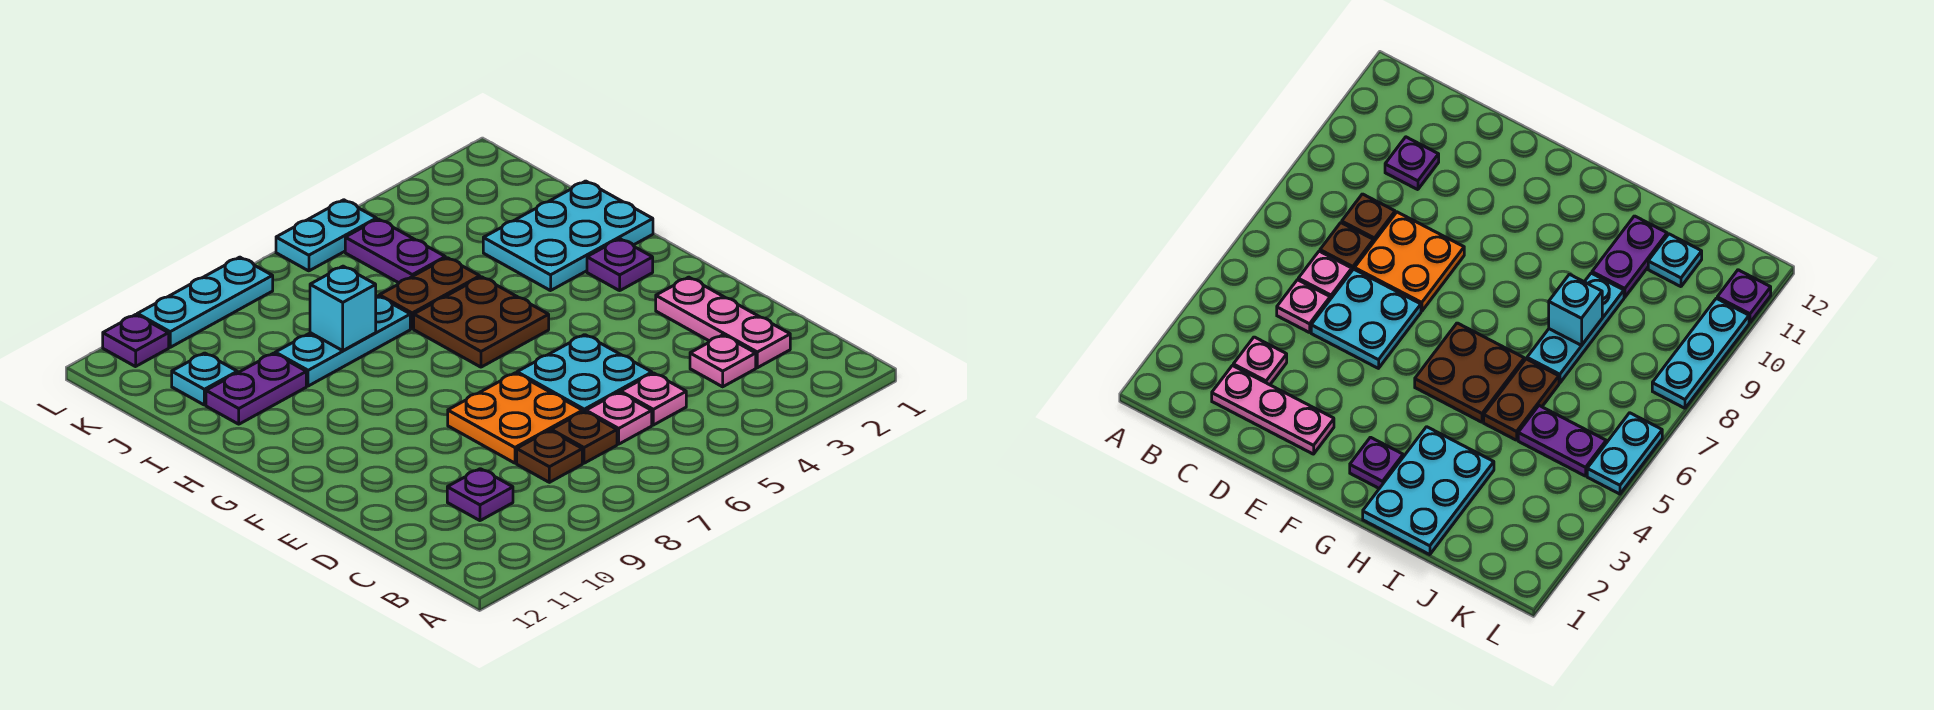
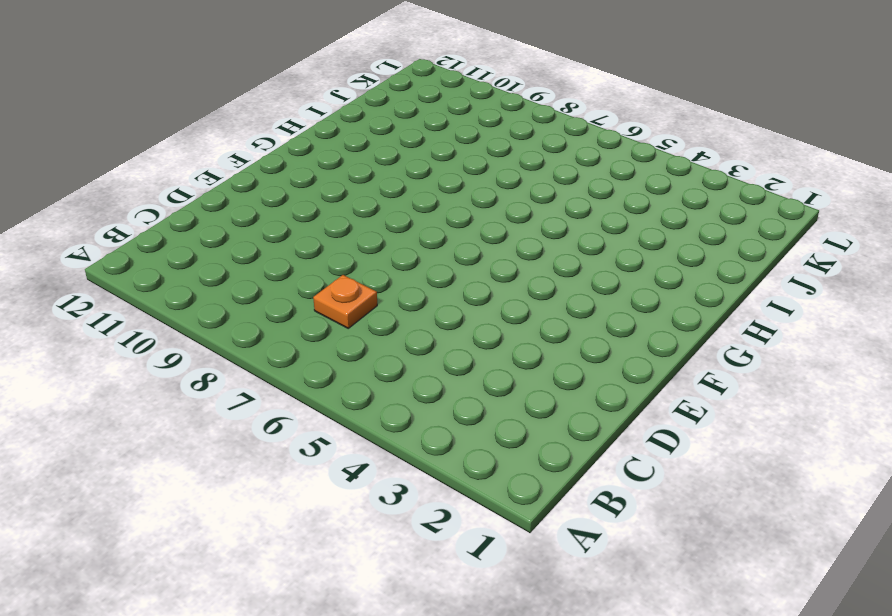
orange plate C7 level 1 -> brown plate C7 level 1
none -> pink plate C2:E2 level 1
none -> pink plate C3 level 1
none -> pink plate C5 level 1

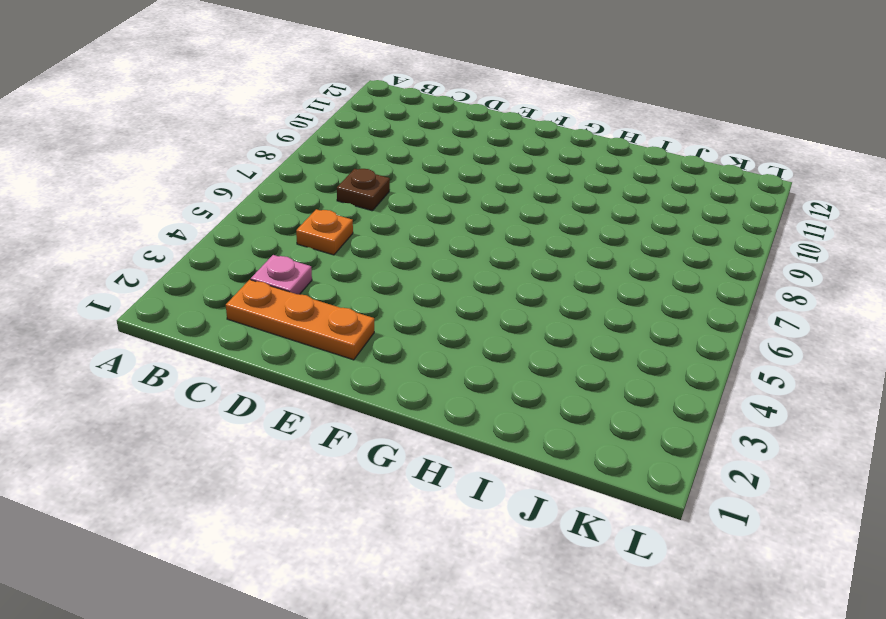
orange plate C2:E2 level 1 -> pink plate C2:E2 level 1
orange plate C5 level 1 -> pink plate C5 level 1
none -> pink plate C6 level 1
none -> brown plate C8 level 1
none -> purple plate C10 level 1

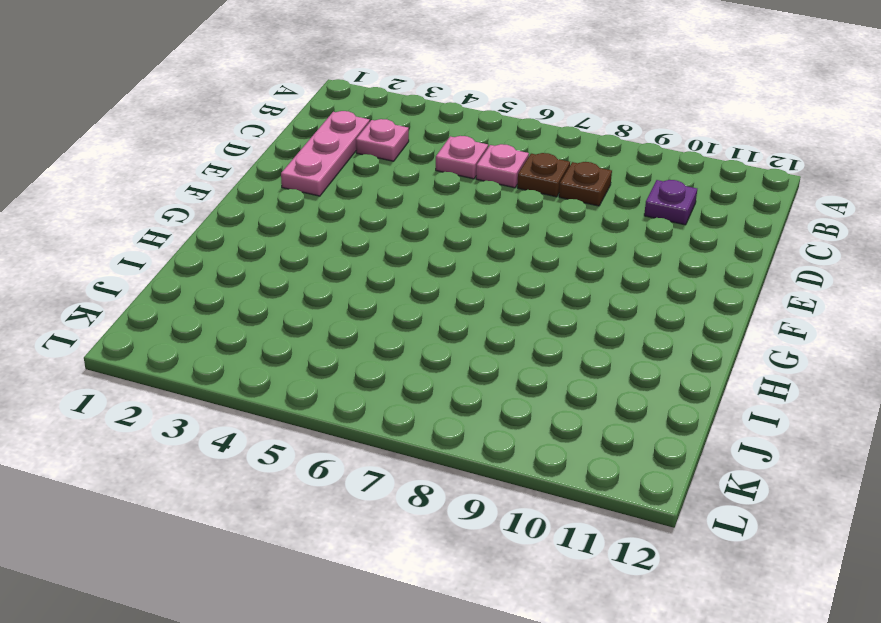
none -> cyan plate D5:E6 level 1
none -> orange plate D7:E8 level 1
none -> purple plate G2 level 1

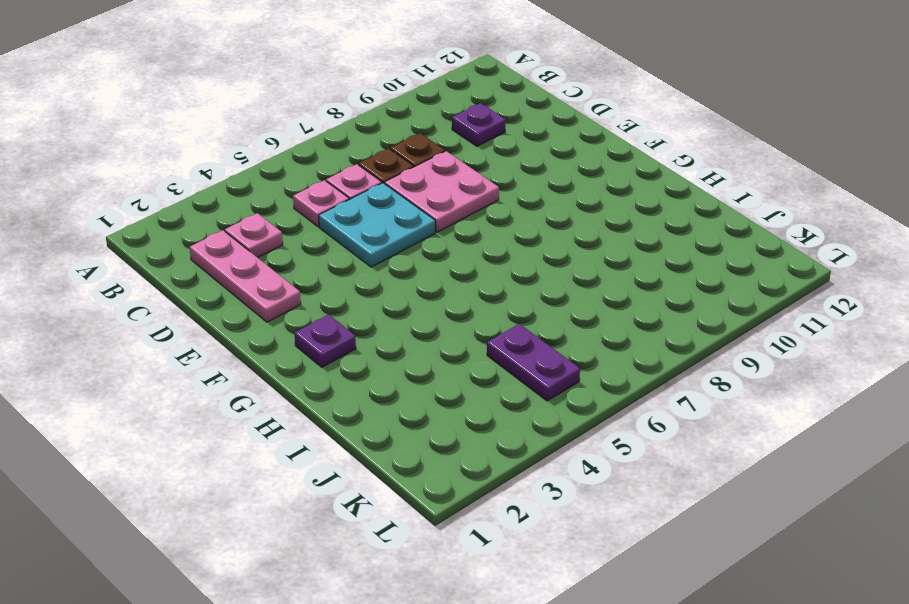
pink plate D7:E8 level 1 -> orange plate D7:E8 level 1
none -> brown plate G5:H6 level 1
none -> cyan plate H1:I3 level 1
none -> brown plate I5:I6 level 1

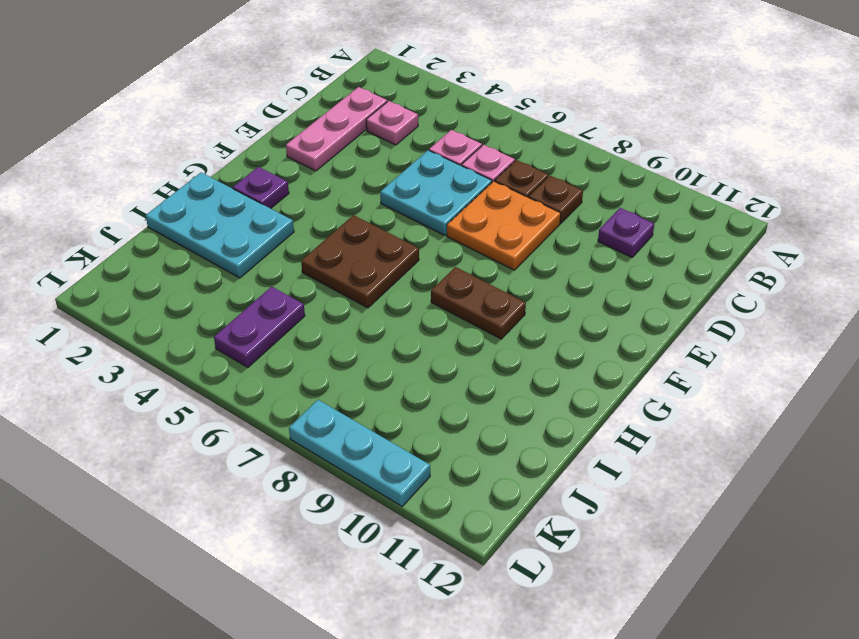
brown plate G8:G9 level 1 -> brown plate I5:I6 level 1
none -> cyan plate I7:I9 level 1
none -> purple plate I10:I11 level 1
none -> cyan plate J11 level 1

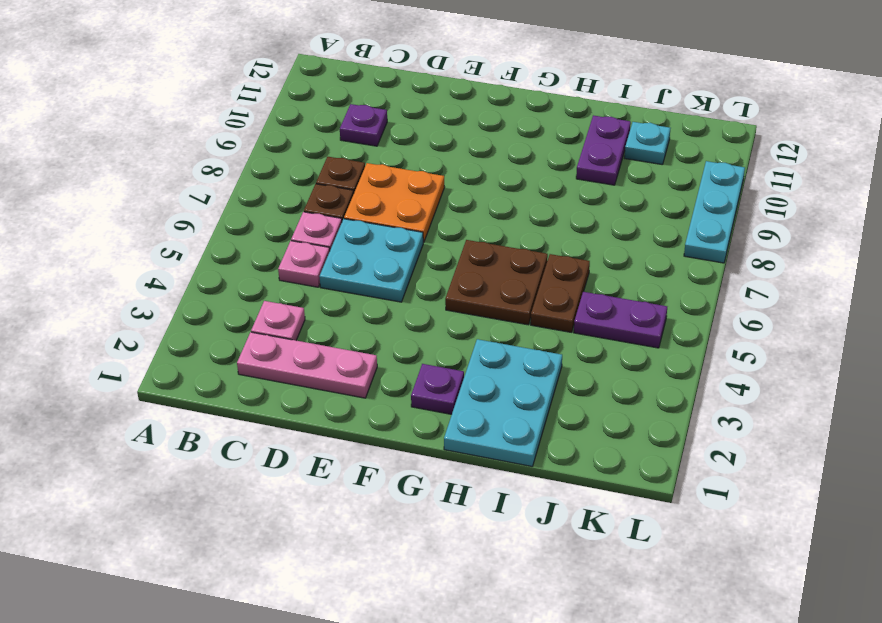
none -> cyan plate I7:I9 level 1
none -> cyan plate L5:L6 level 1
none -> purple plate L11 level 1

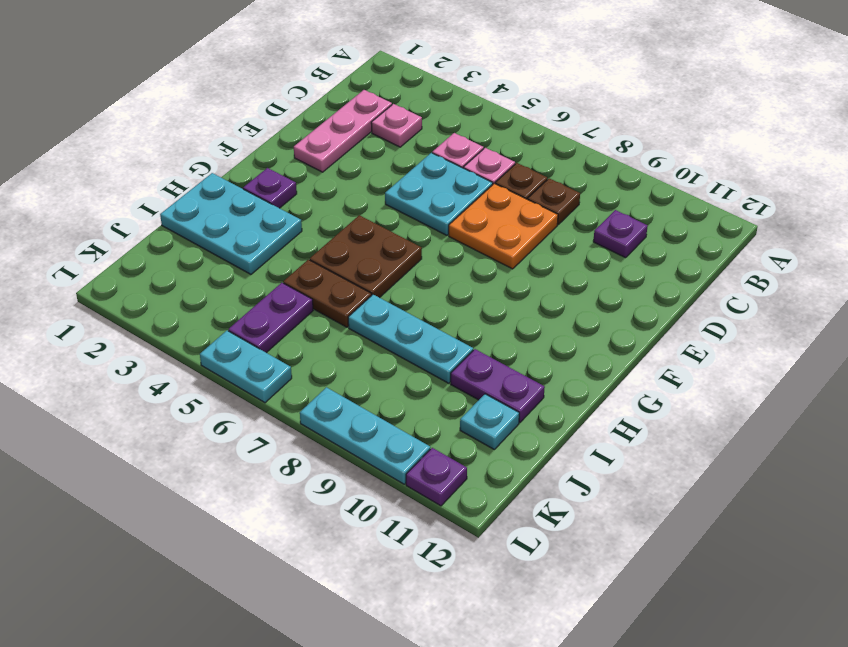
none -> cyan brick I8 level 2

